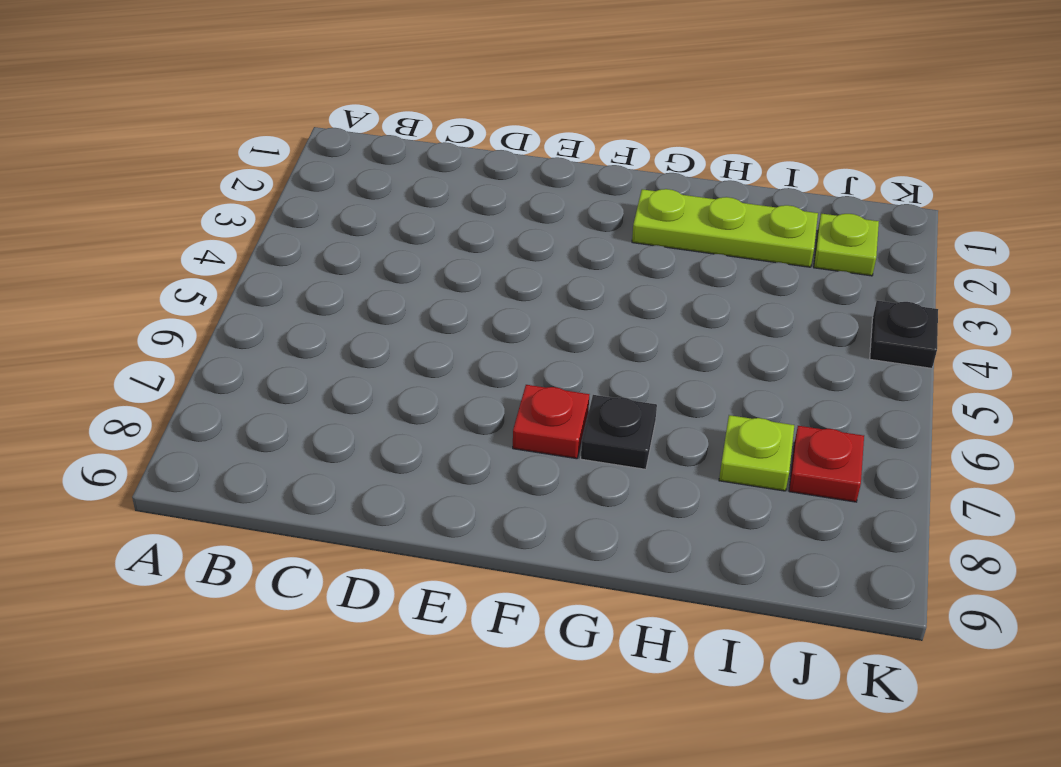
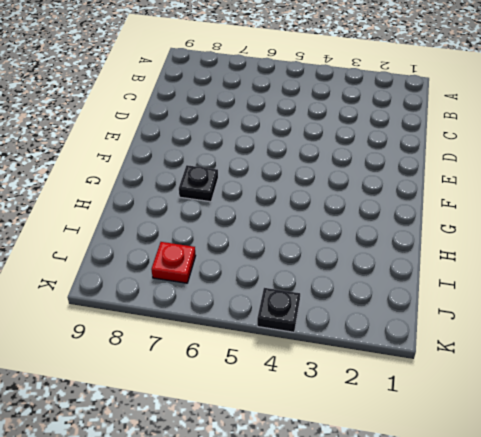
none -> red plate F7 level 1
none -> lime plate G2:I2 level 1

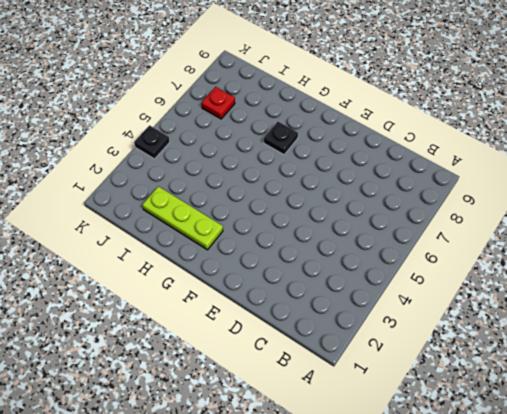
none -> red plate F7 level 1
none -> lime plate I7 level 1

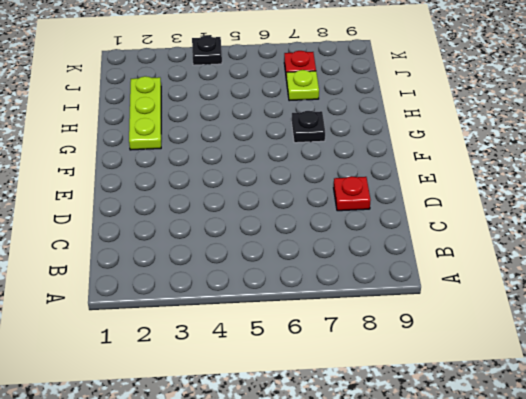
red plate D8 level 1 -> red plate F7 level 1
none -> lime plate J2 level 1

